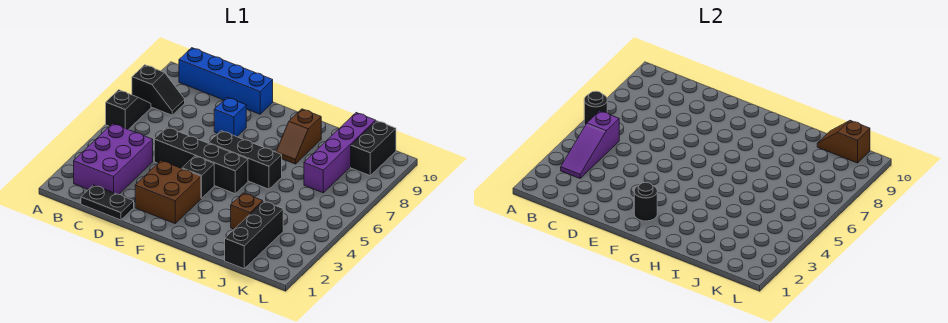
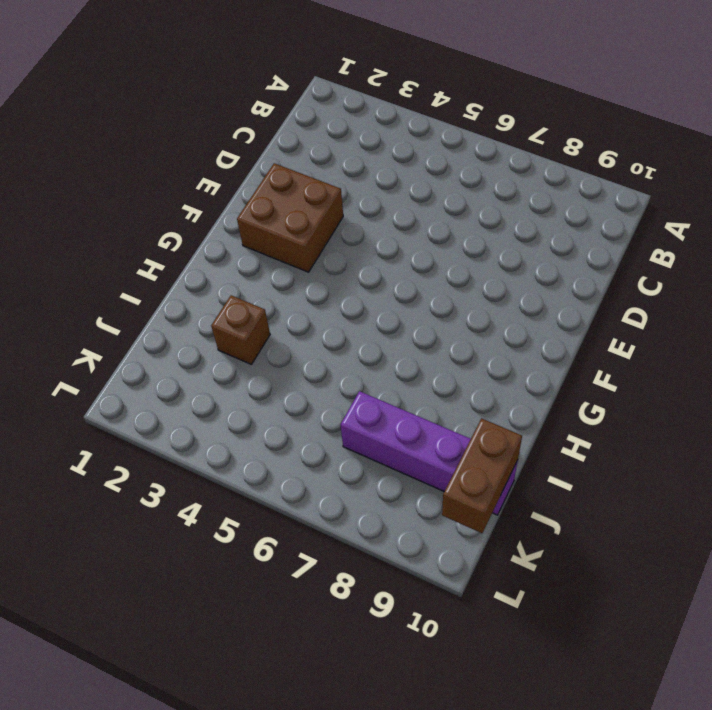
brown brick J10:K10 level 2 -> brown slope J10:K10 level 2 top K
none -> black slope A6:A7 level 1 top 6
none -> black slope A8:B8 level 1 top A
none -> purple brick B2:C4 level 1

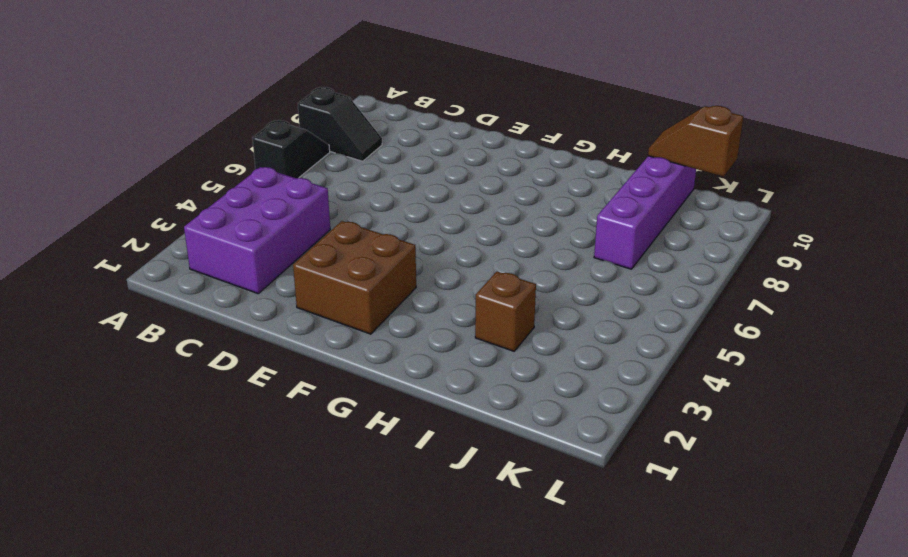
none -> blue brick B10:E10 level 1
none -> black plate C1:D1 level 1
none -> black brick D5:G5 level 1

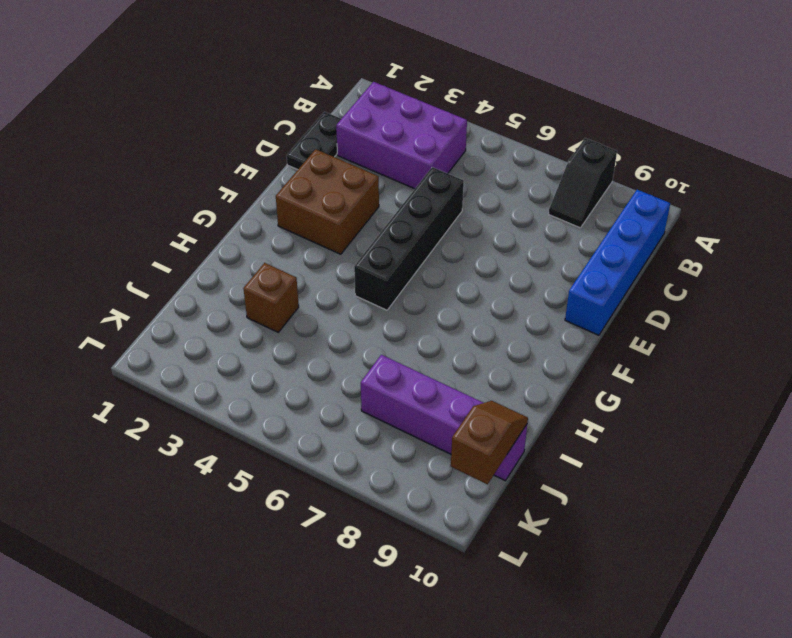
none -> black slope A6:A7 level 1 top 6
none -> blue brick E8 level 1
none -> black brick F4 level 1

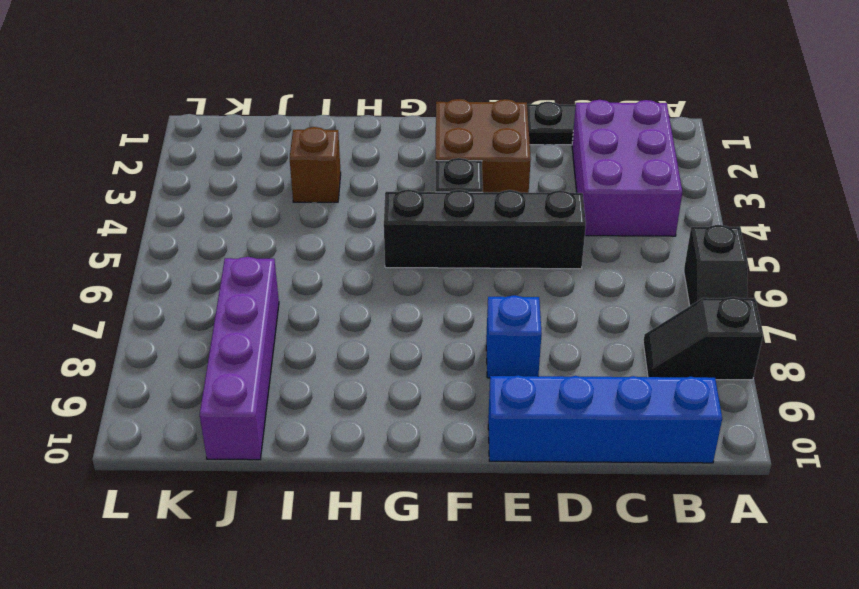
none -> black brick F6:H6 level 1
none -> brown slope H8:H9 level 1 top 9
none -> black brick J1:J3 level 1

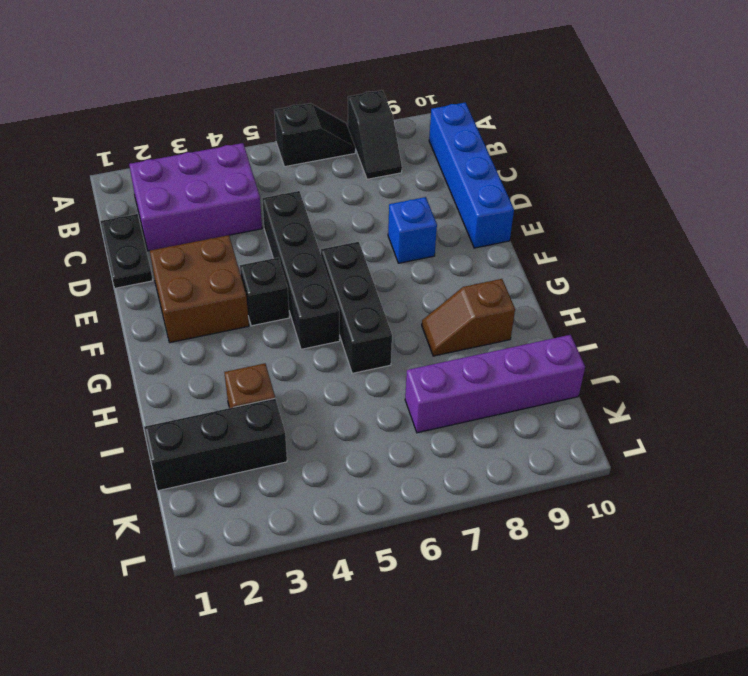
none -> black brick K9:K10 level 1
none -> black round brick A6 level 2
none -> purple slope B3:B5 level 2 top 5

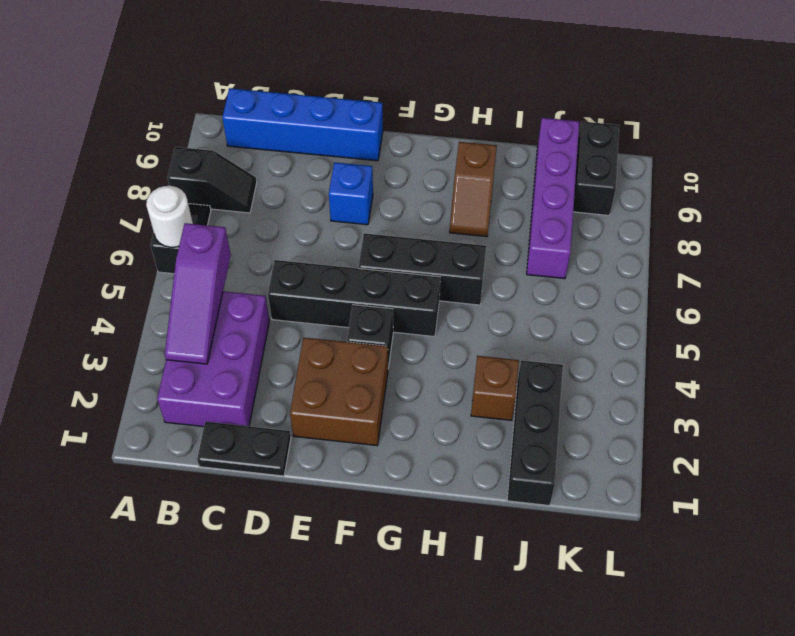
white round brick A6 level 2 -> black round brick A6 level 2
none -> black round brick F2 level 2
none -> brown slope J10:K10 level 2 top K

